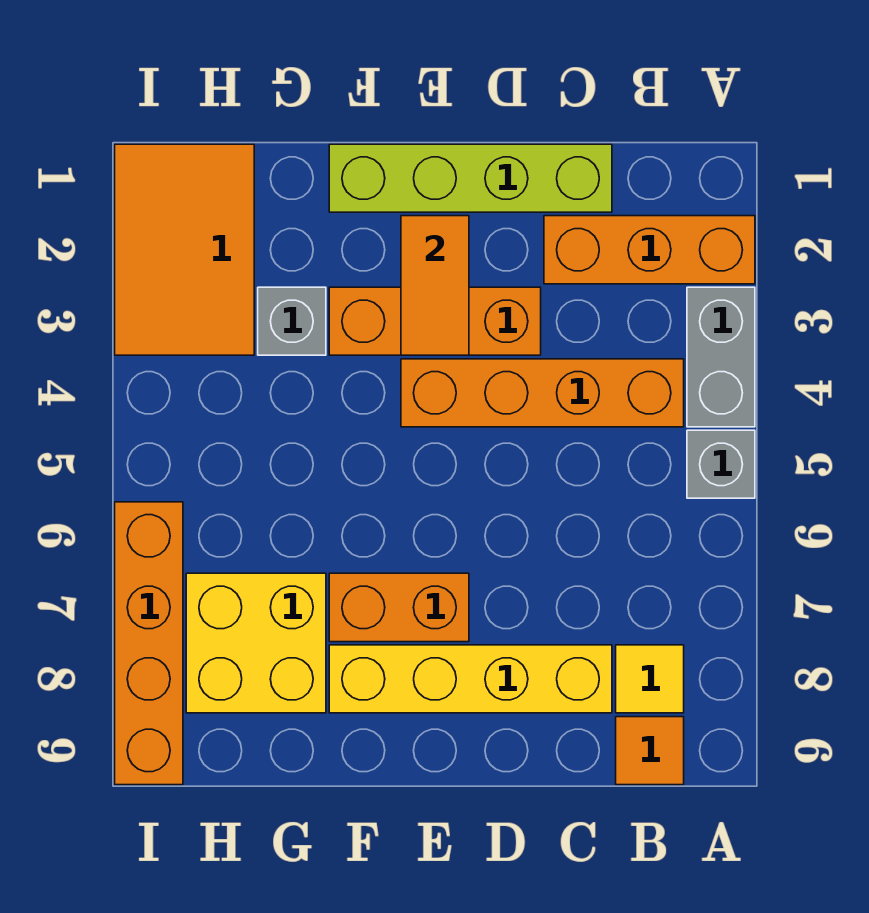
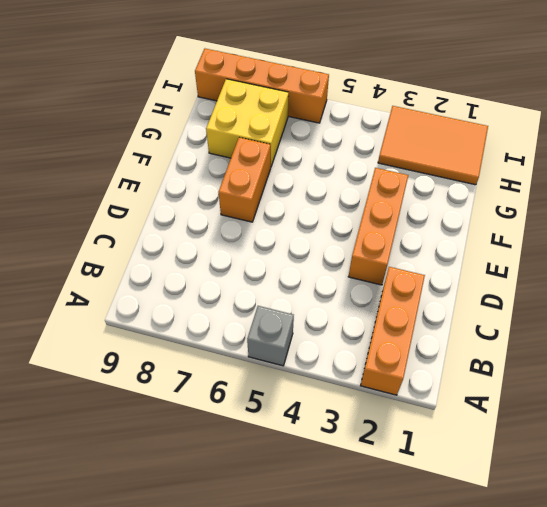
none -> grey brick A3:A4 level 1
none -> orange brick B4:E4 level 1
none -> yellow tile B8 level 1

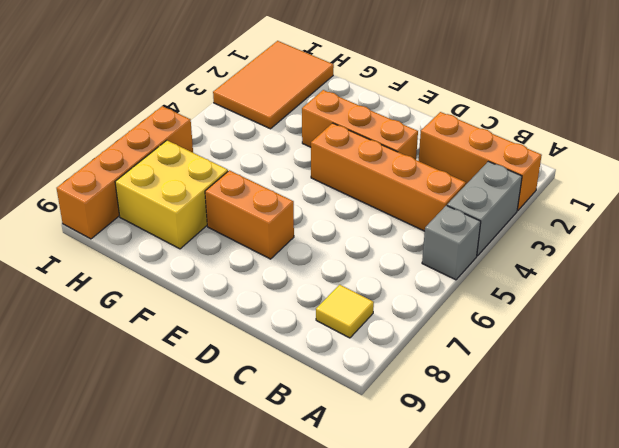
none -> orange tile B9 level 1
none -> lime brick C1:F1 level 1
none -> yellow brick C8:F8 level 1

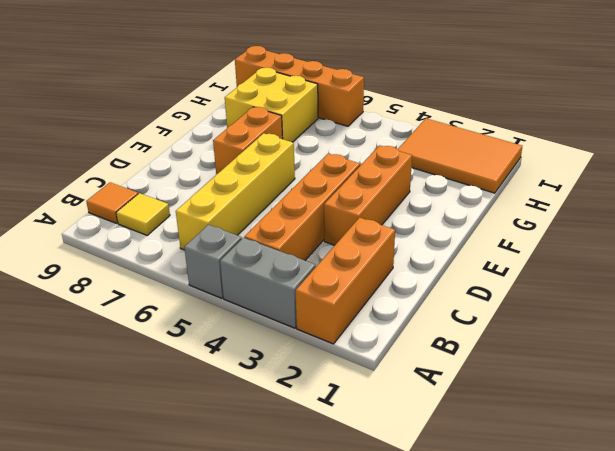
yellow brick B6:E6 level 1 -> yellow brick C8:F8 level 1
none -> lime brick C1:F1 level 1
none -> grey brick G3 level 1
none -> orange tile E2:E3 level 2

